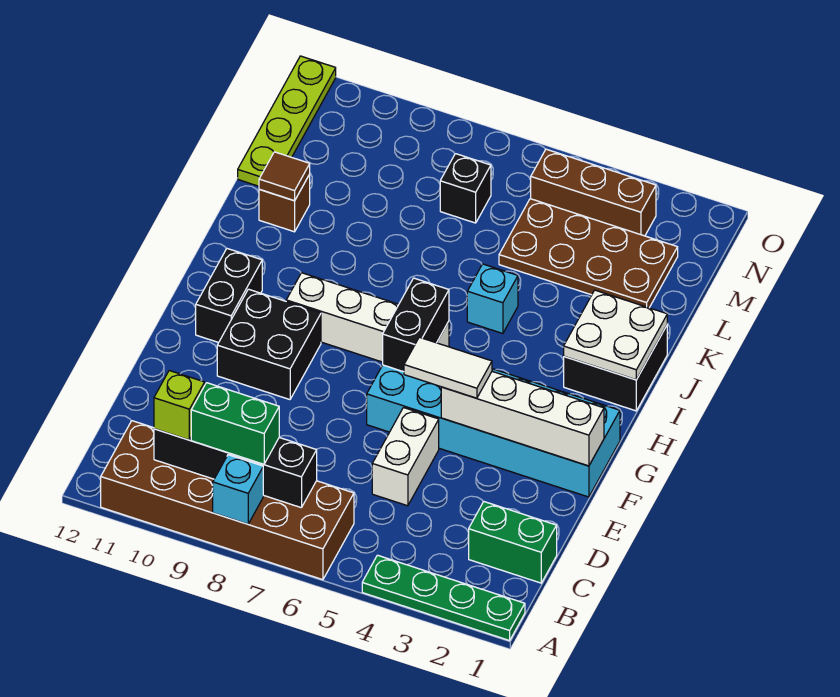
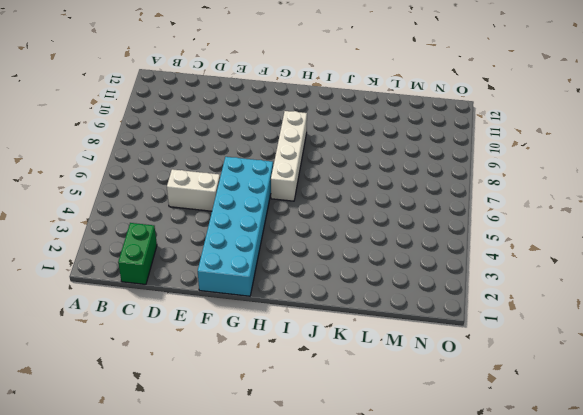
none -> green plate A1:A4 level 1
none -> brown brick A6:B11 level 1
none -> black brick F9:G10 level 1

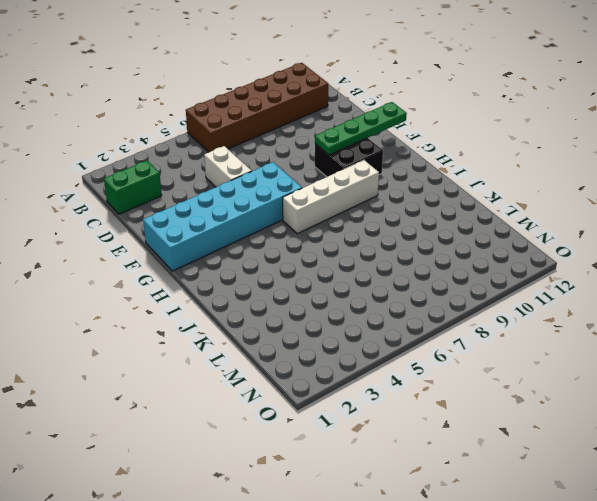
green plate F9:F12 level 2 -> green plate A1:A4 level 1
none -> black brick G11:H11 level 1
none -> black brick I1:J2 level 1
none -> cyan brick J5 level 1

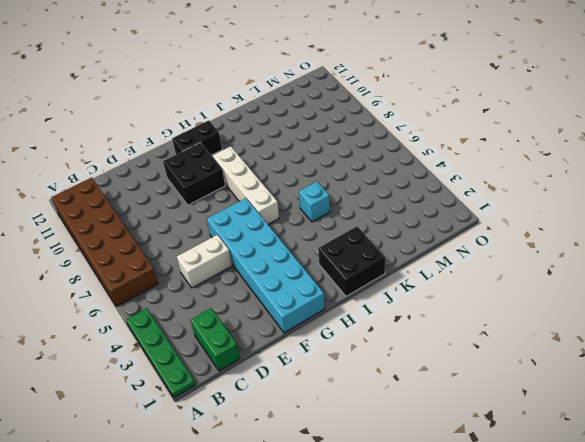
none -> brown brick K11 level 1
none -> brown plate L2:M5 level 1
none -> lime plate L12:O12 level 1

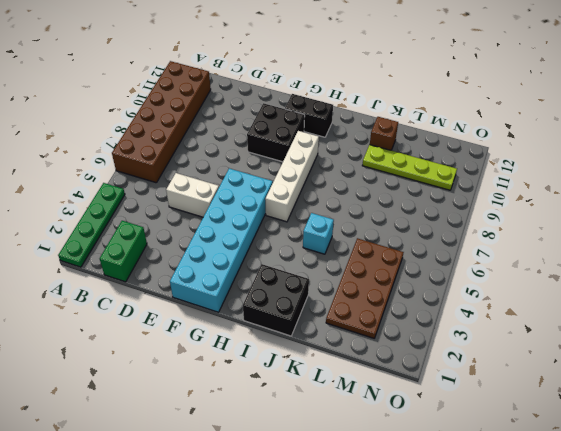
lime plate K10:N10 level 1 -> lime plate L12:O12 level 1
none -> black brick M7 level 1
none -> brown brick N3:N5 level 1
none -> cyan brick A8 level 2

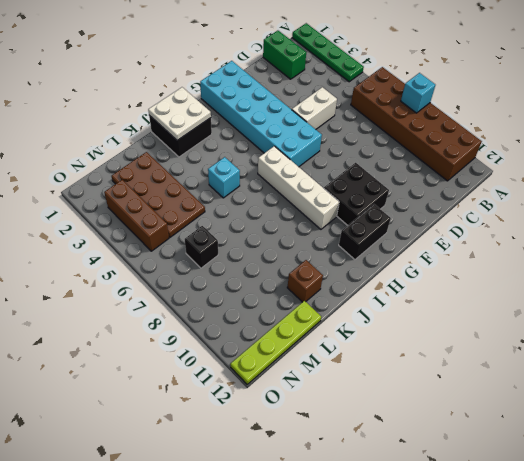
none -> black brick B7:B10 level 2
none -> white brick F1:F4 level 2
none -> black brick G6:H6 level 2

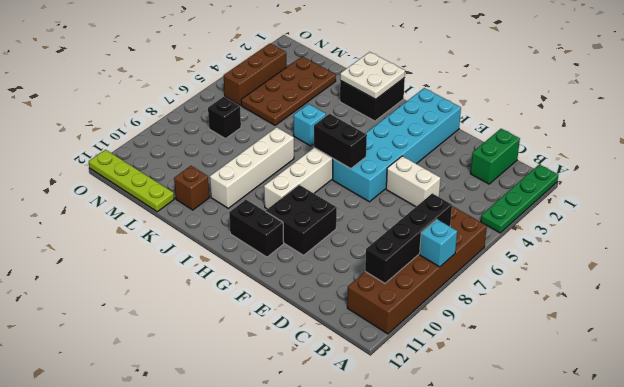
white brick J7:J10 level 1 -> white brick F1:F4 level 2
none -> brown tile K11 level 2
none -> green brick B8:B9 level 3
none -> lime brick B10 level 3

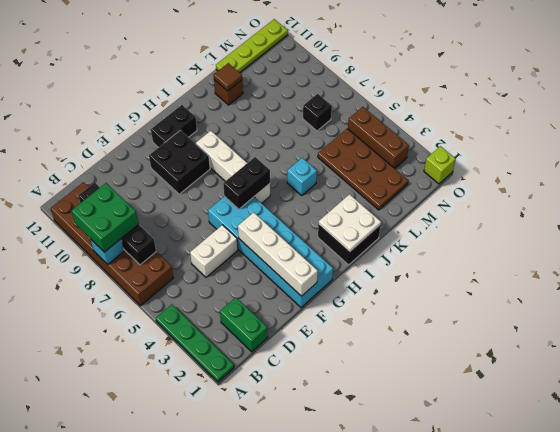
green brick A8:B9 level 3 -> green brick B8:B9 level 3
lime brick O1 level 1 -> lime brick B10 level 3
none -> white tile F4:F5 level 3

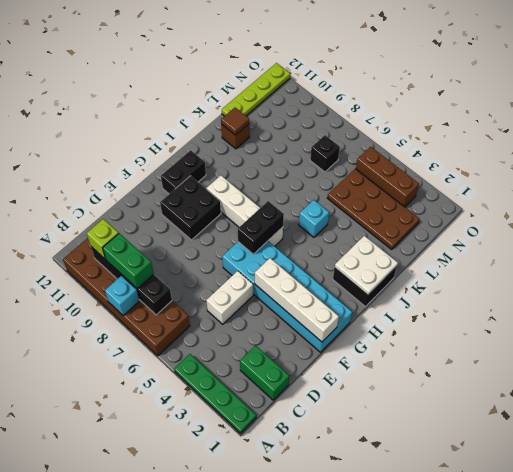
none -> white tile F4:F5 level 3

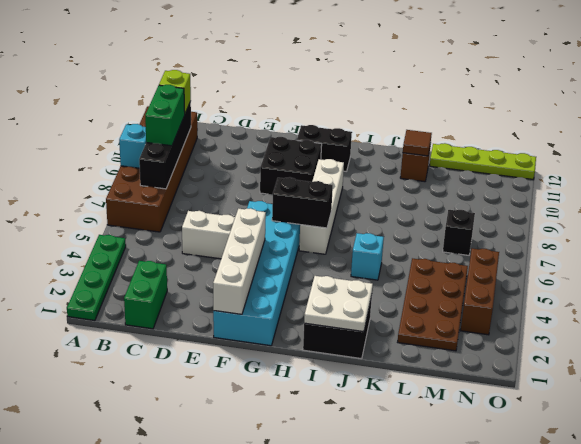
none -> white tile F4:F5 level 3

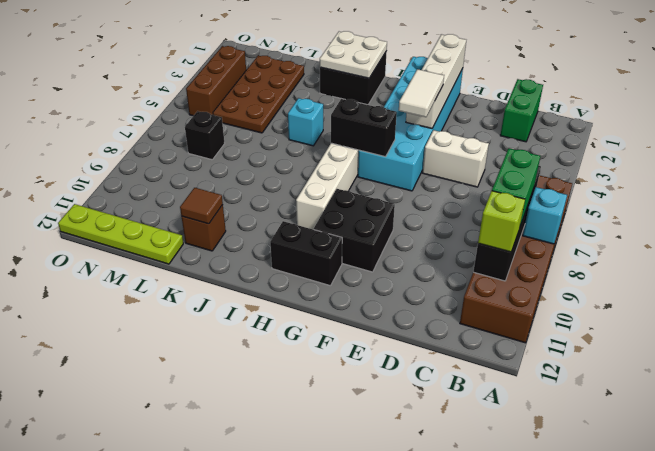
none -> green plate A1:A4 level 1

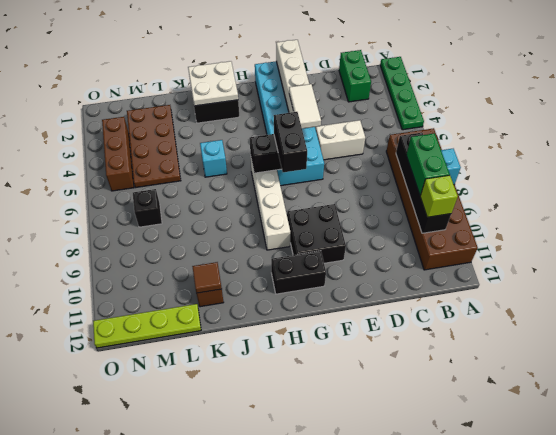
black brick G6:G7 level 3 -> none

